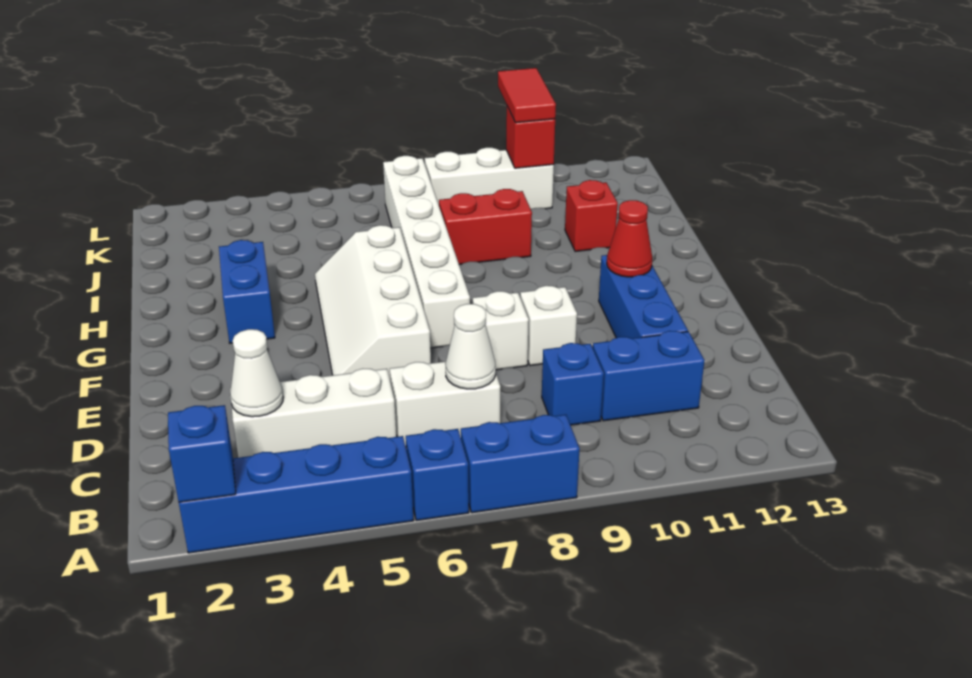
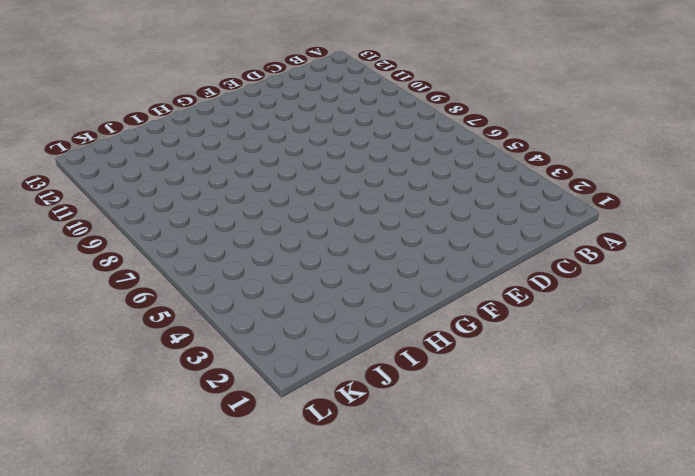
none -> blue brick A2:A5 level 1
none -> blue brick A6 level 1
none -> blue brick A7:A8 level 1

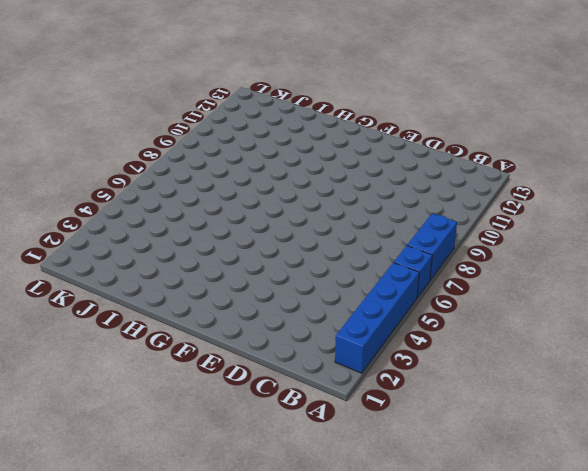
none -> white brick C3:C5 level 1
none -> white brick C6:C7 level 1
none -> blue brick C9 level 1

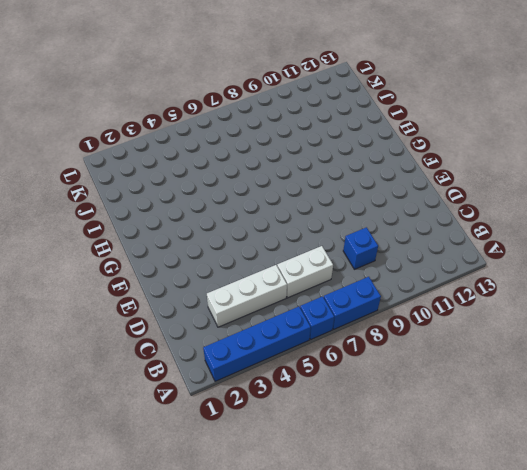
none -> blue brick C10:C11 level 1
none -> blue brick D11:F11 level 1
none -> white slope E5:H6 level 1 top 6

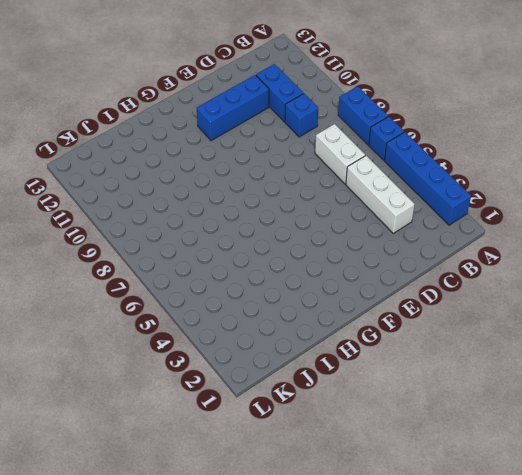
none -> white slope E5:H6 level 1 top 6
none -> white brick E8 level 1
none -> white brick E9 level 1

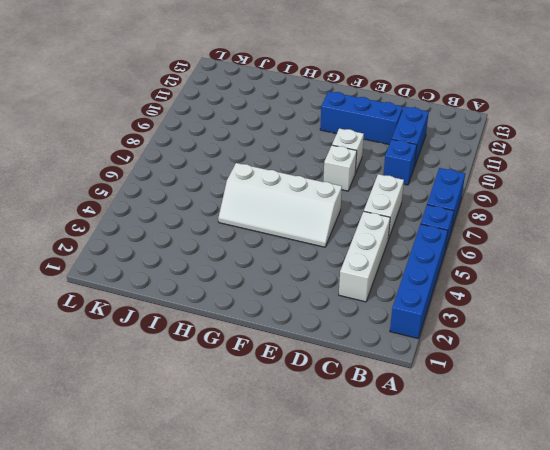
none -> white brick F7:K7 level 1
none -> blue brick G3:H3 level 1
none -> red brick I8:I9 level 1

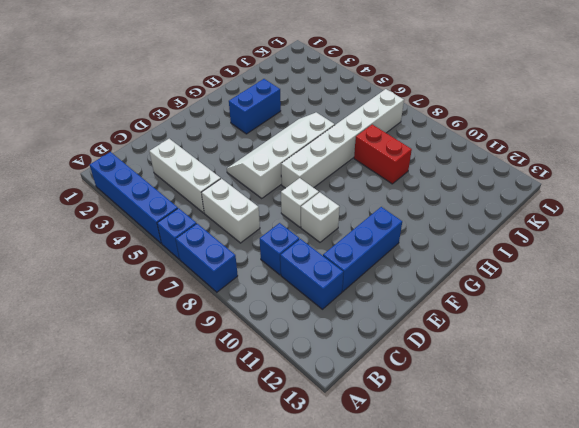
none -> red brick I11 level 1
none -> white brick K8:K10 level 1
none -> blue brick A2 level 2

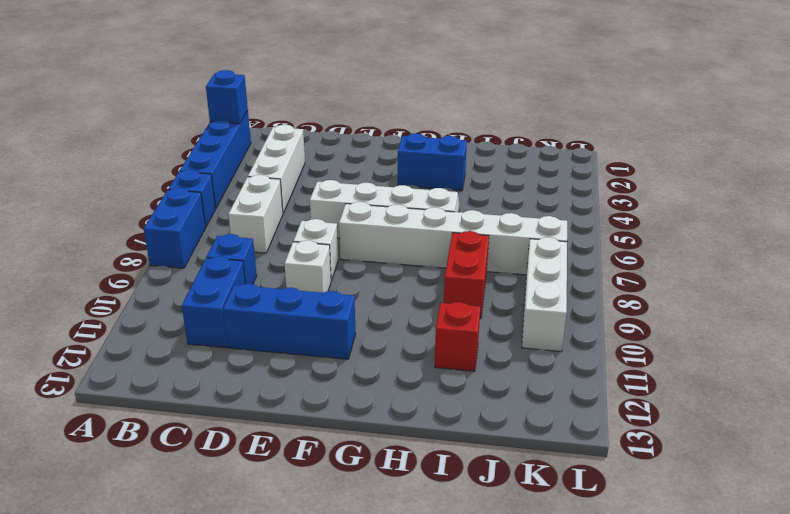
none -> white cone C3 level 2
none -> white cone C7 level 2
none -> red cone F11 level 2

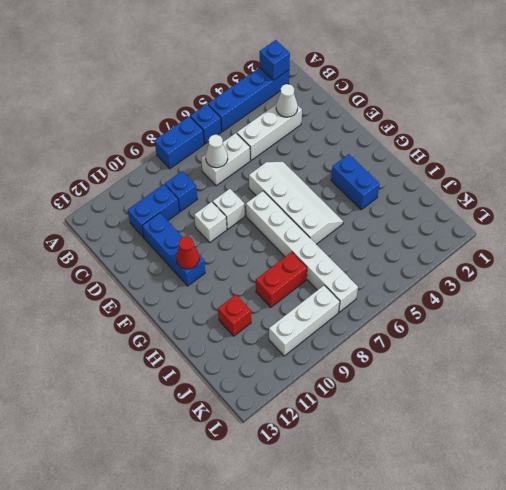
none -> red brick K10 level 2
none -> red tile K10:L10 level 3

